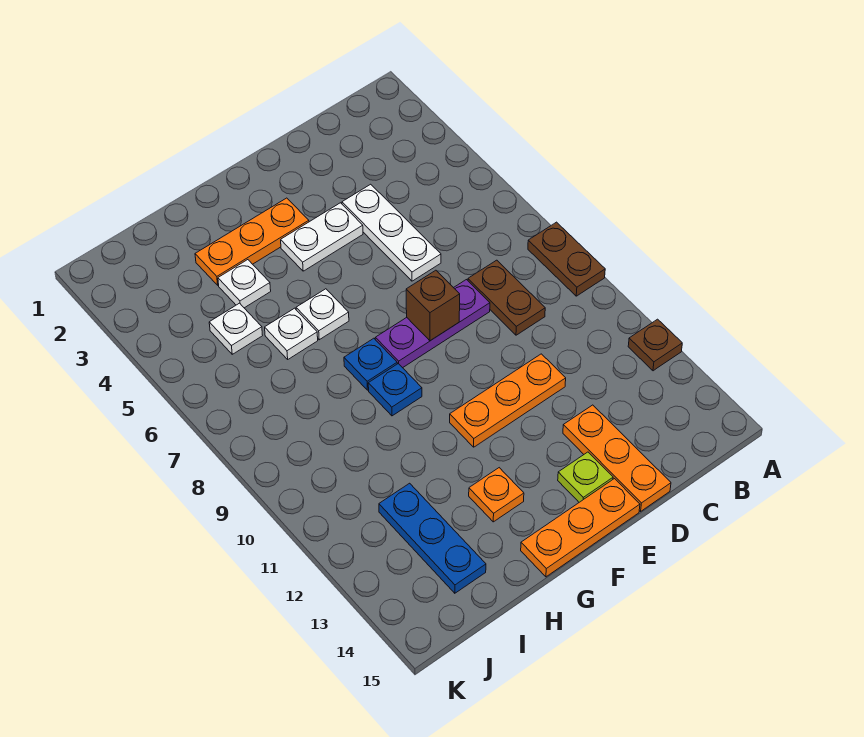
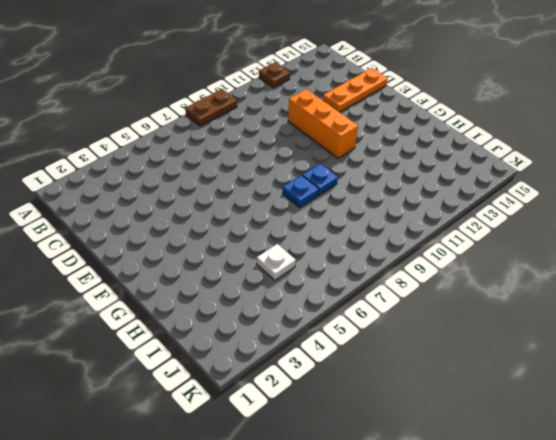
orange brick D11:F11 level 1 -> orange plate D11:F11 level 1
none -> brown plate C8:C9 level 1
none -> white plate D4:D6 level 1
none -> purple plate D8:F8 level 1

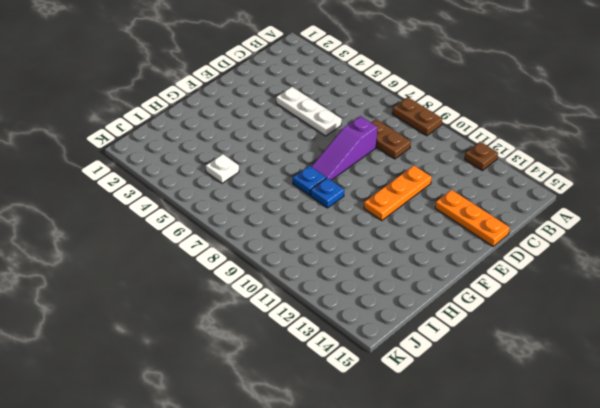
purple slope D8:F8 level 1 top D -> purple plate D8:F8 level 1
none -> white plate E4:F4 level 1
none -> lime plate E14 level 1
none -> orange plate E15:G15 level 1

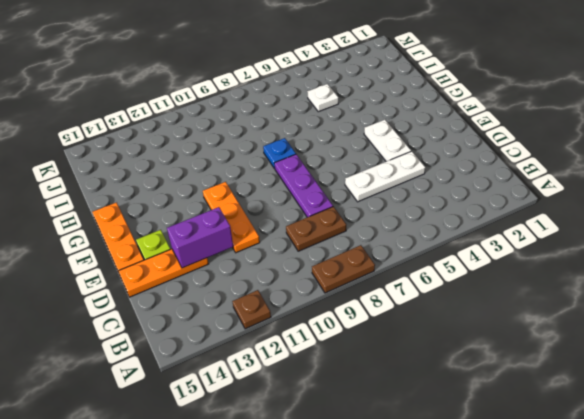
purple brick D12:D13 level 2 -> none
none -> orange plate F3:H3 level 1
none -> white plate G6 level 1
none -> blue plate G9 level 1

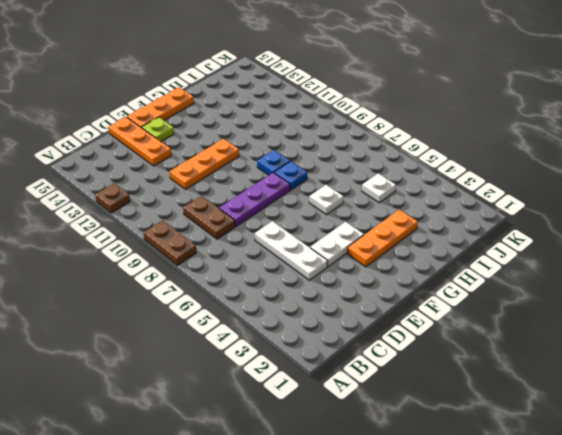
none -> orange plate G13 level 1
none -> white plate H4 level 1
none -> white plate H6 level 1

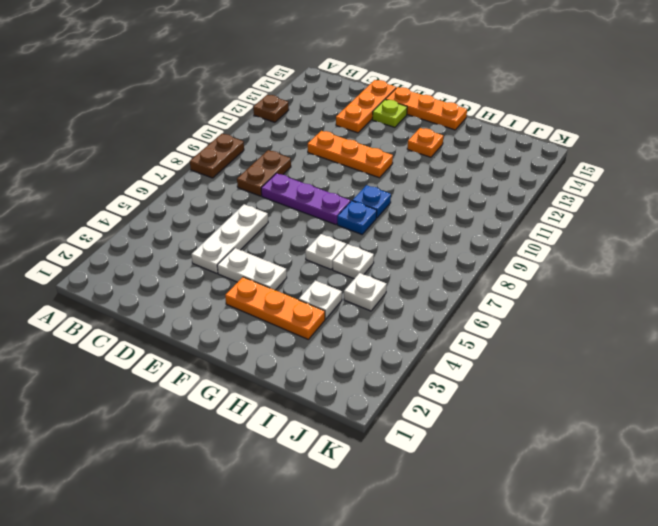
none -> blue plate I12:I14 level 1
none -> brown brick E8 level 2

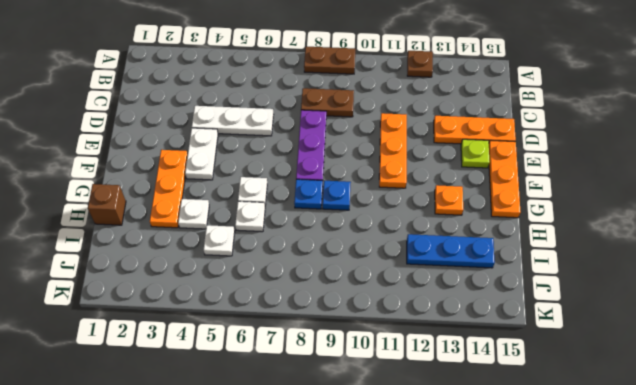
brown brick H1 level 1 -> brown brick E8 level 2

